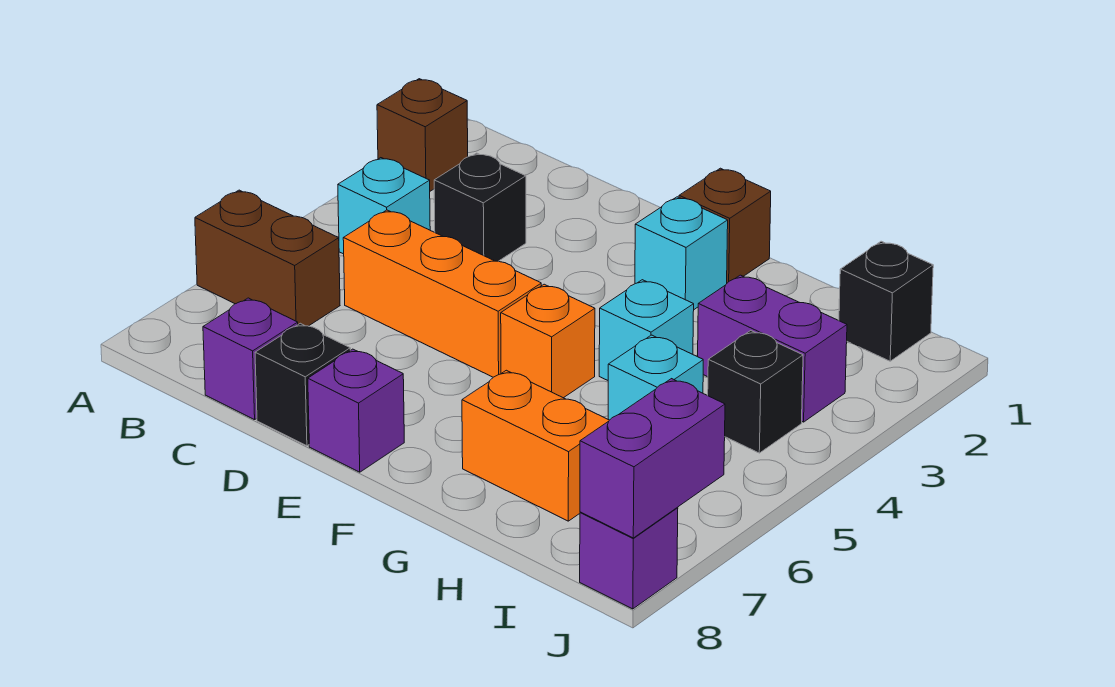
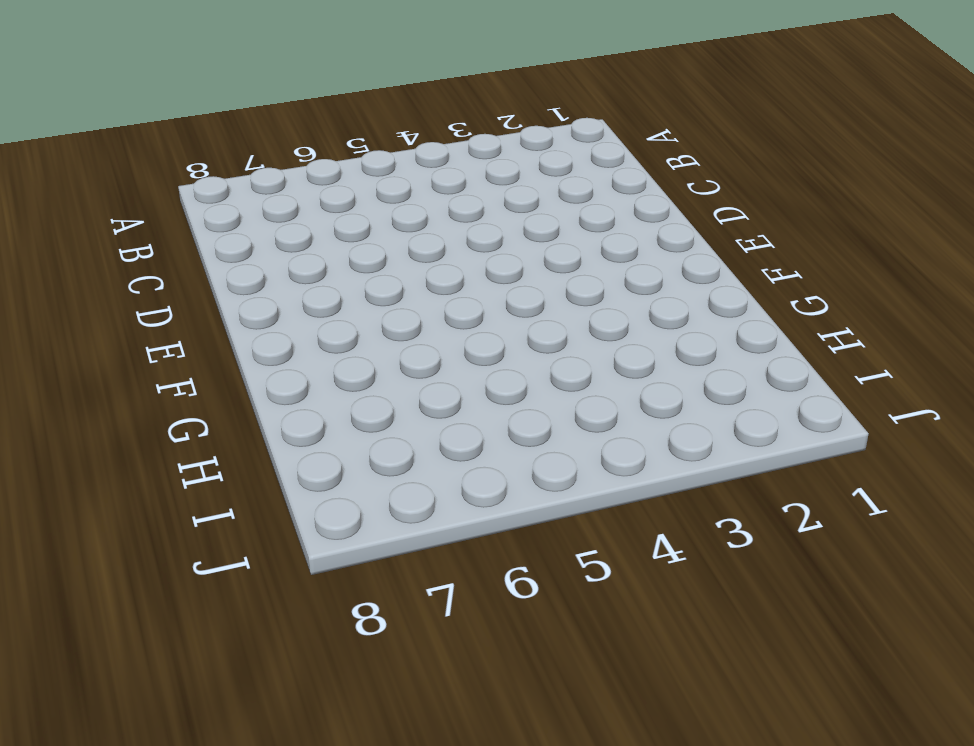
none -> brown brick A2 level 1
none -> brown brick A6:B6 level 1
none -> cyan brick B4 level 1

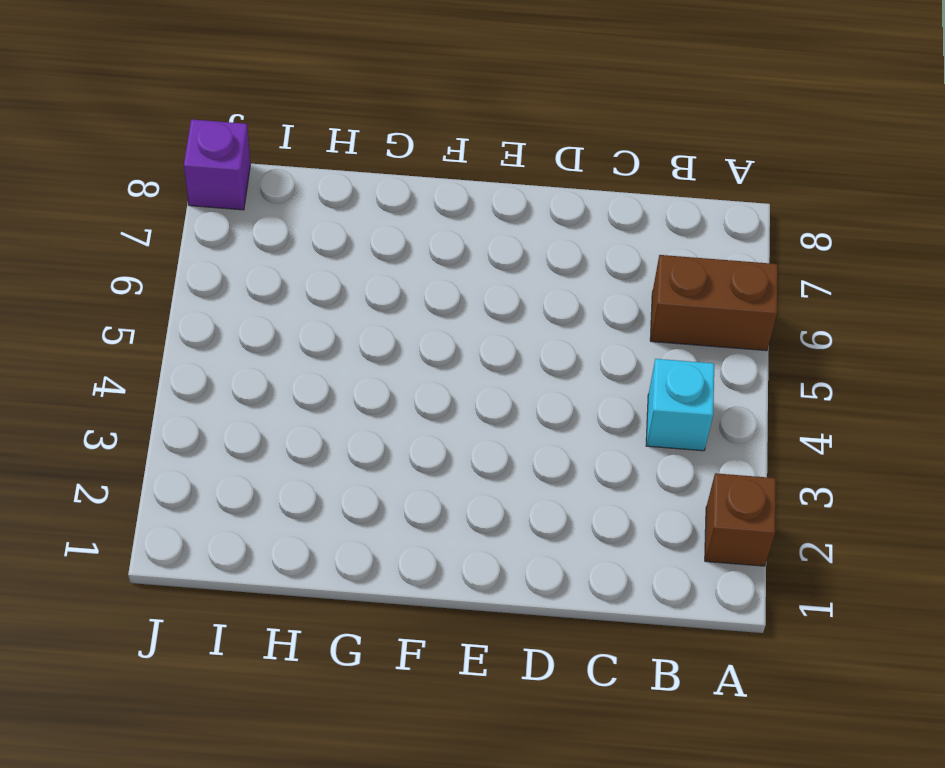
none -> black brick C3 level 1
none -> orange brick C5:E5 level 1
none -> purple brick C8 level 1

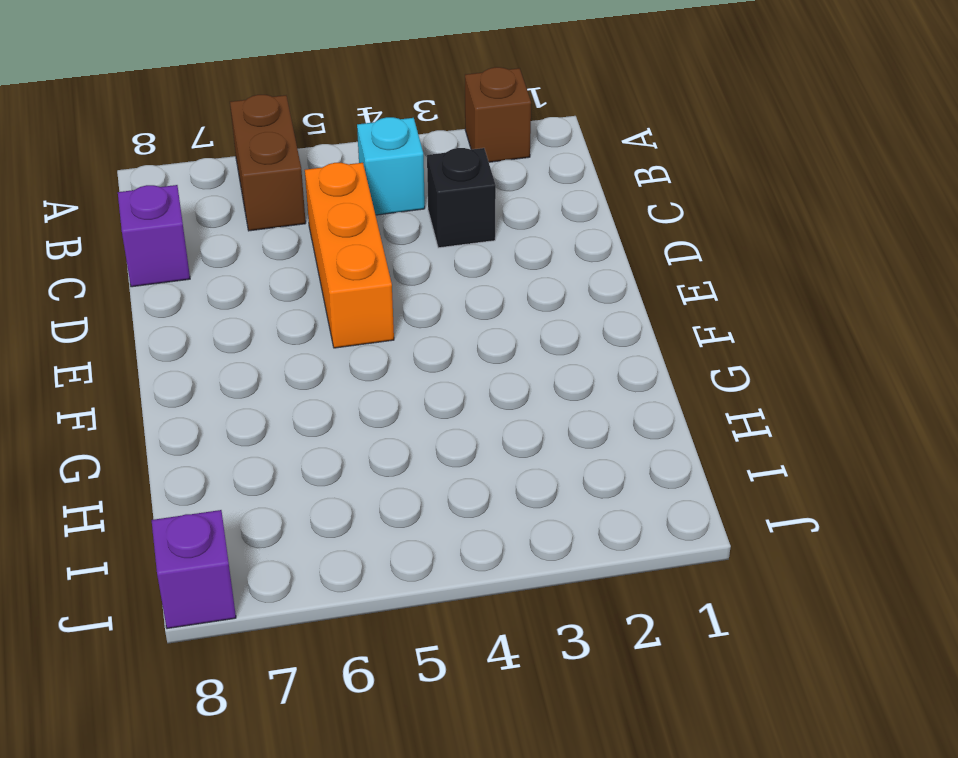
none -> black brick D8 level 1
none -> purple brick E8 level 1
none -> brown brick F1 level 1

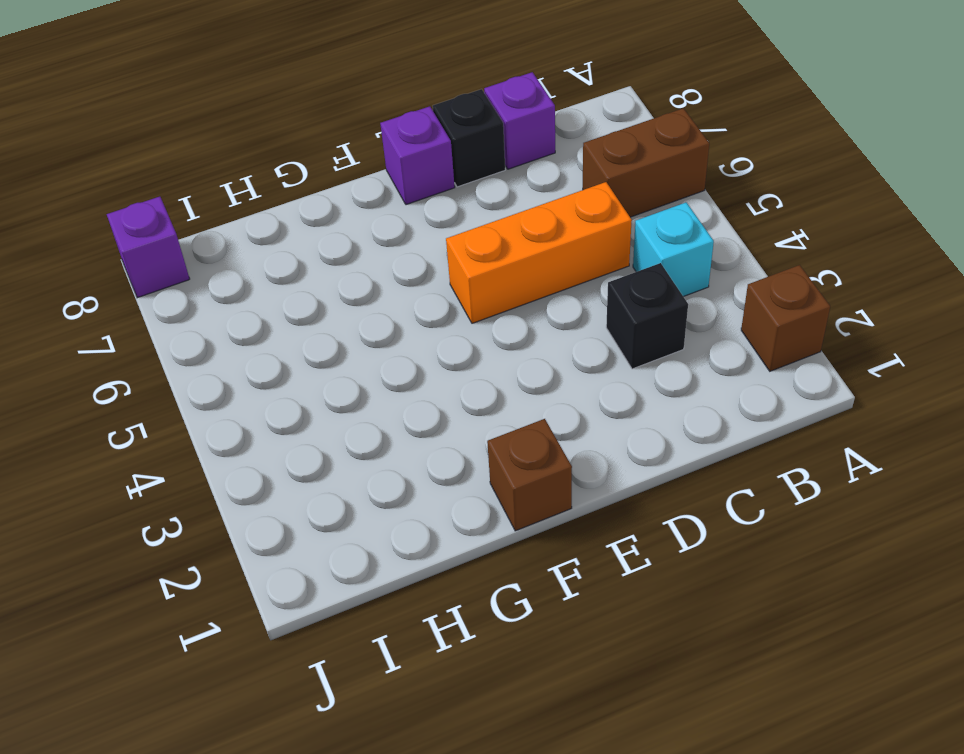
none -> cyan brick F2 level 1
none -> orange brick F5 level 1
none -> cyan brick G4 level 1

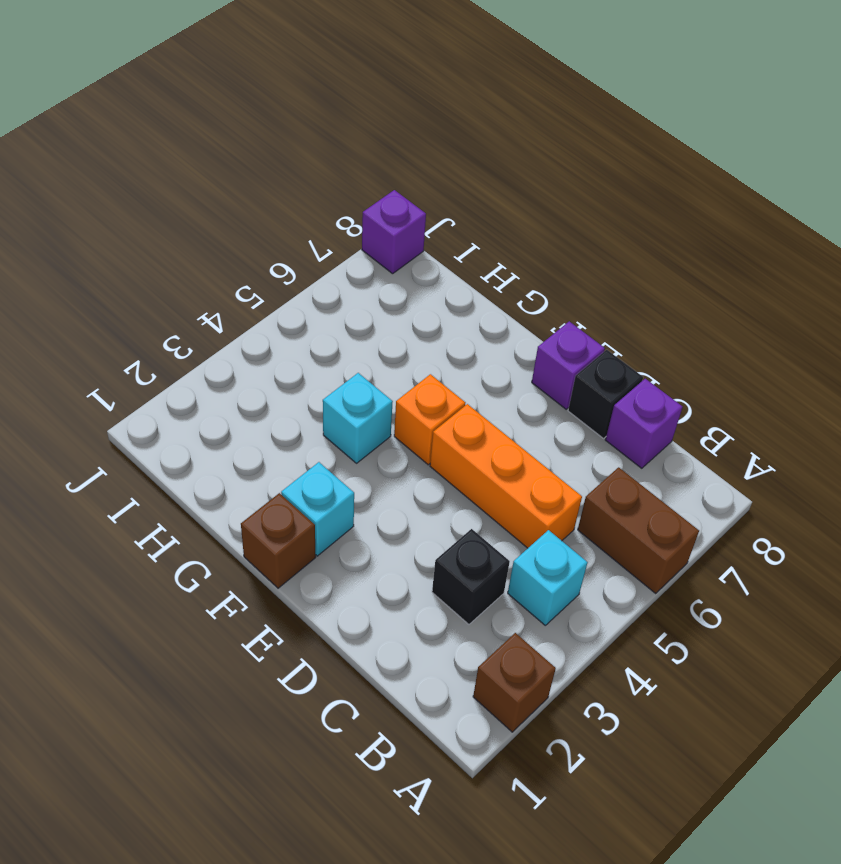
none -> orange brick G7:H7 level 1
none -> purple brick H3:I3 level 1
none -> cyan brick H5 level 1

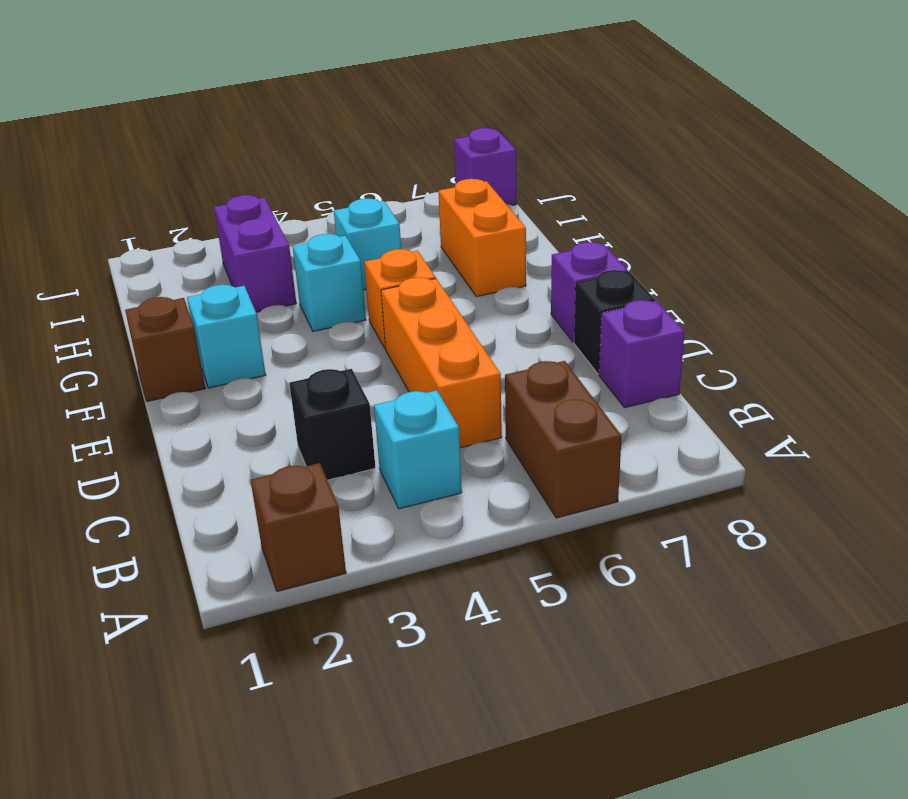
none -> black brick I1 level 1
none -> black brick I4 level 1
none -> purple brick J7:J8 level 2

